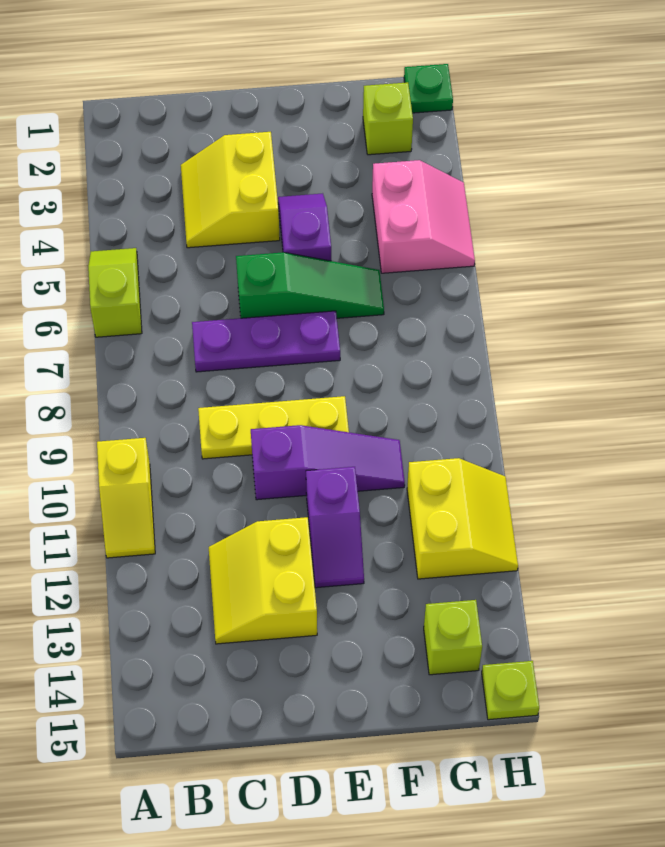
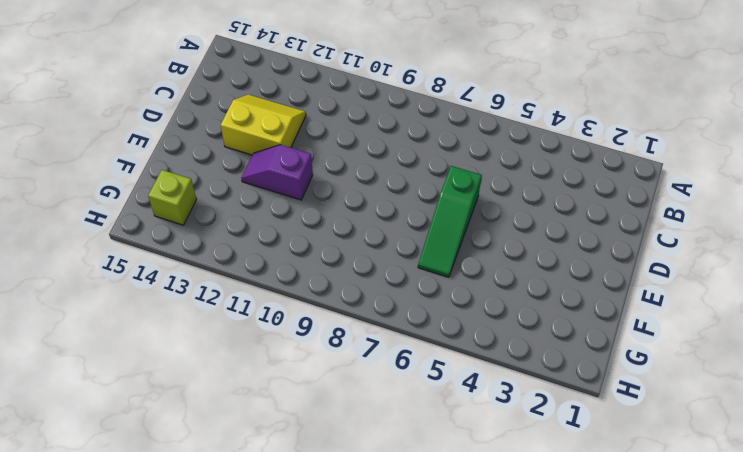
none -> lime slope A5:A6 level 1 top 6
none -> yellow slope A10:A11 level 1 top 10
none -> yellow slope C3:D4 level 1 top D

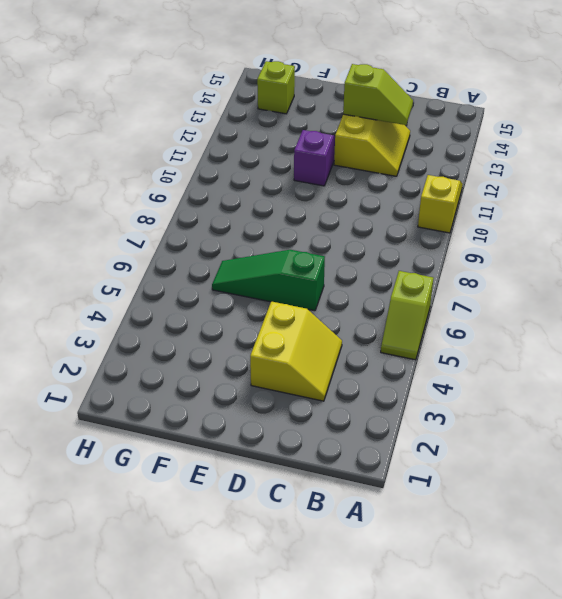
lime slope C13:D13 level 2 top D -> none
none -> purple plate C7:E7 level 1
none -> yellow plate C9:E9 level 1
none -> purple slope D10:F10 level 1 top D

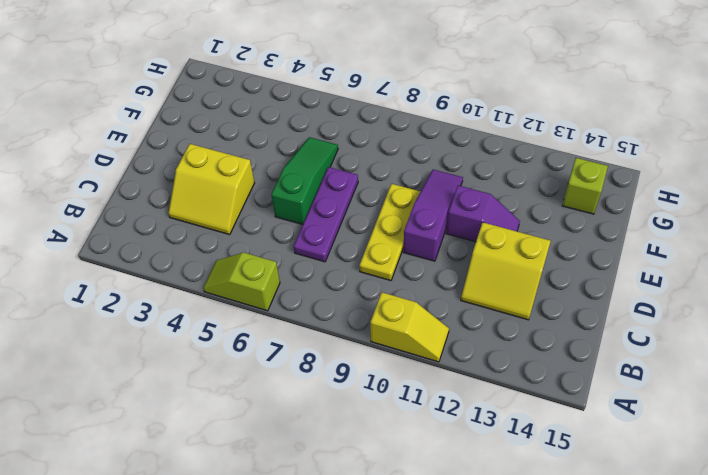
none -> purple slope E4:E5 level 1 top 5
none -> lime brick G2 level 1
none -> pink slope G4:H5 level 1 top G

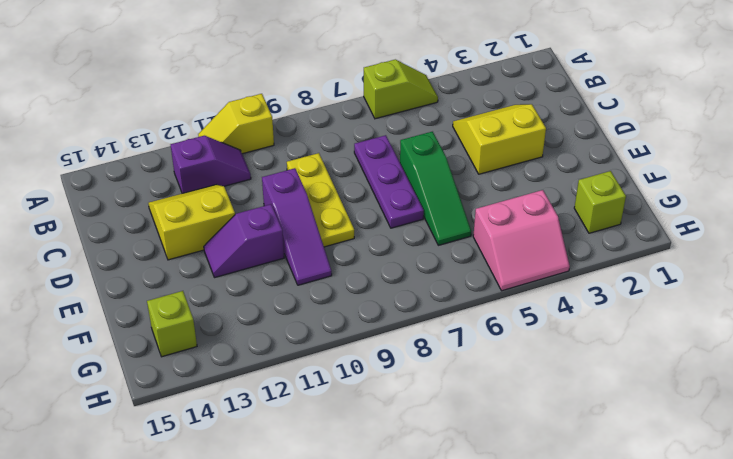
purple slope B11:B12 level 1 top 12 -> purple slope E4:E5 level 1 top 5
none -> yellow slope G11:H12 level 1 top G
none -> green plate H1 level 1
none -> lime plate H15 level 1

